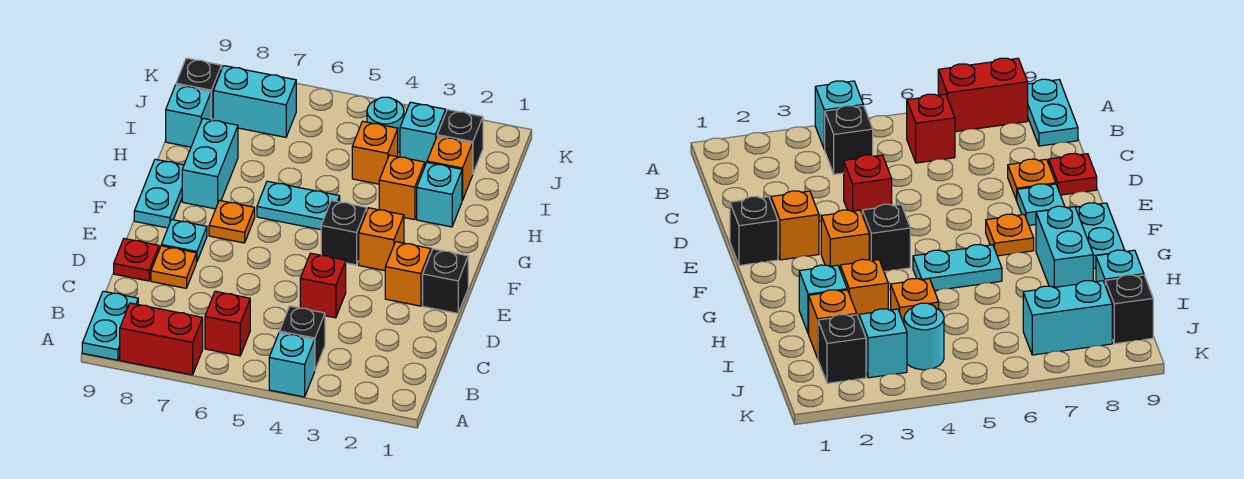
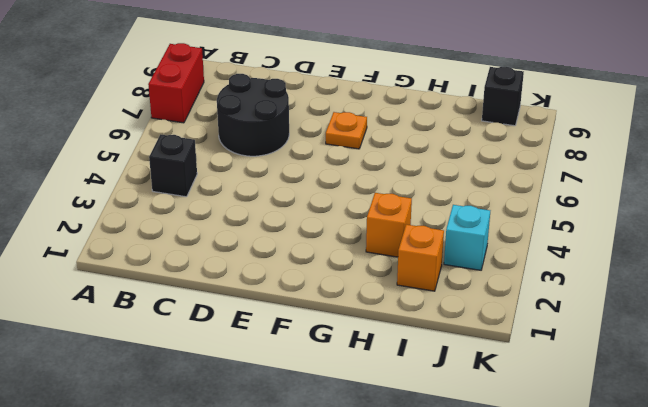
black round brick C6:D7 level 1 -> none
none -> cyan brick A4 level 1
none -> cyan plate A9:B9 level 1
none -> red brick B6 level 1

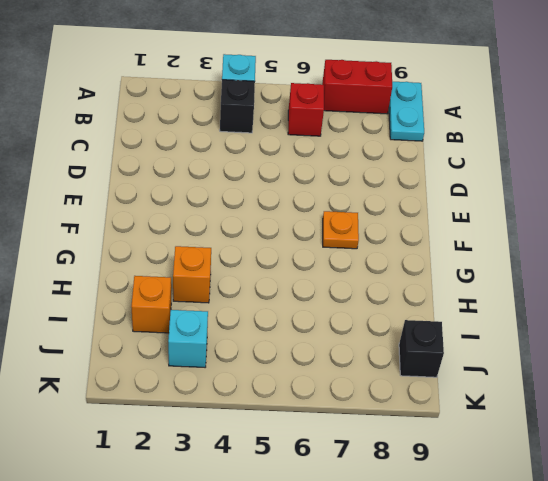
none -> red brick D4 level 1
none -> orange plate D8 level 1
none -> red plate D9 level 1

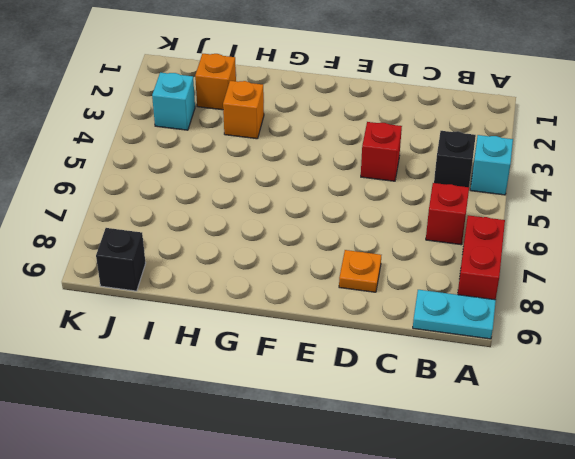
none -> red plate D9 level 1
none -> black brick E1 level 1
none -> orange brick E2 level 1

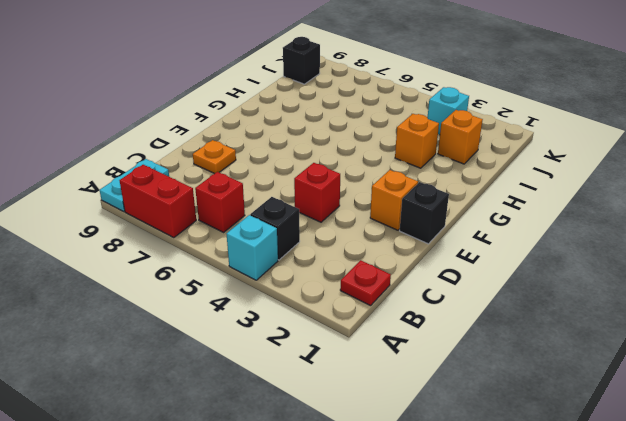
red plate B1 level 1 -> red plate D9 level 1
none -> cyan plate E8 level 1
none -> orange brick F3 level 1
none -> black brick F4 level 1

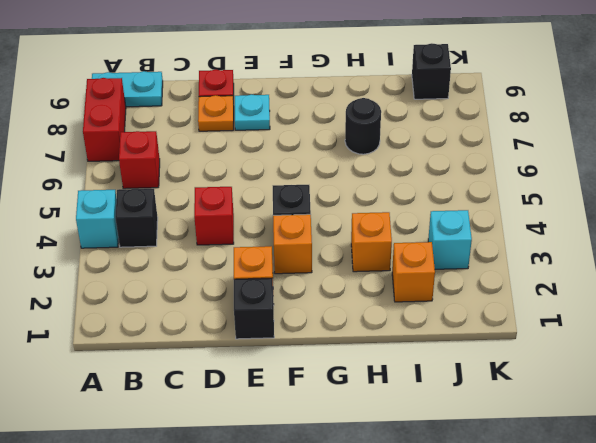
black round brick H7 level 1 -> none
none -> orange plate F7 level 1
none -> cyan plate F9:G9 level 1
none -> cyan plate G5:G6 level 1

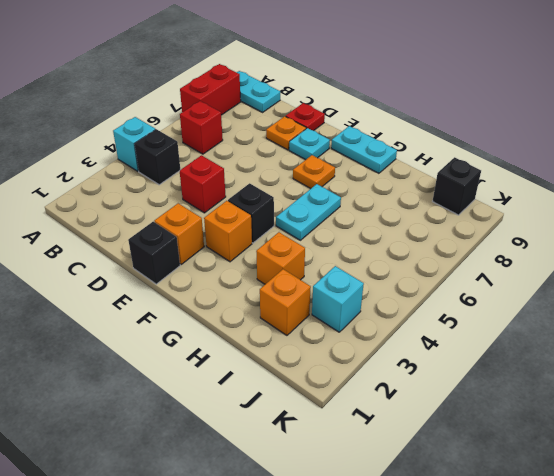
none -> cyan brick G8:H8 level 1
none -> cyan brick H2 level 1
none -> orange brick I4 level 1

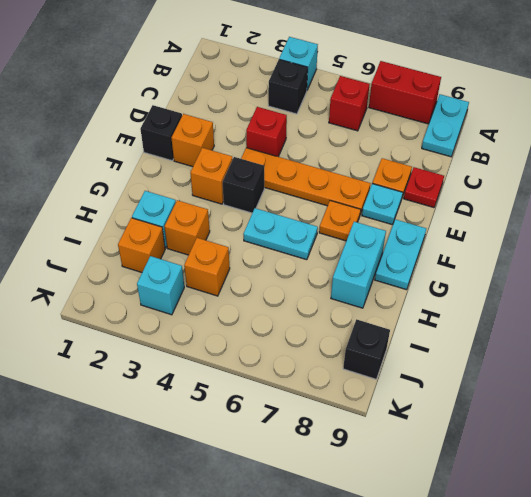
orange plate E4:E7 level 1 -> none
none -> cyan brick I9 level 1
none -> black brick J2 level 1
none -> cyan round brick J4 level 1

